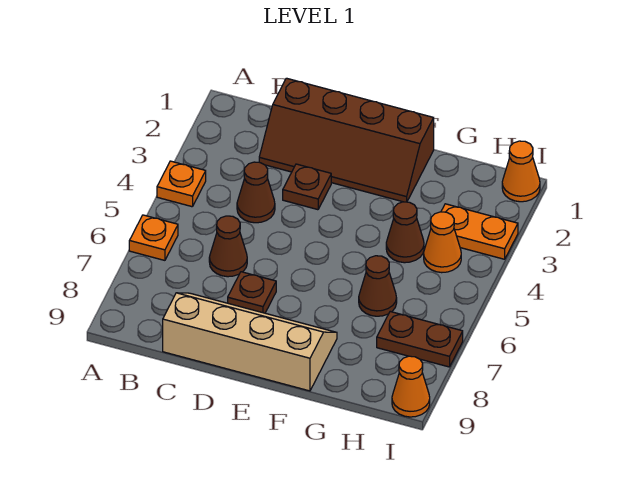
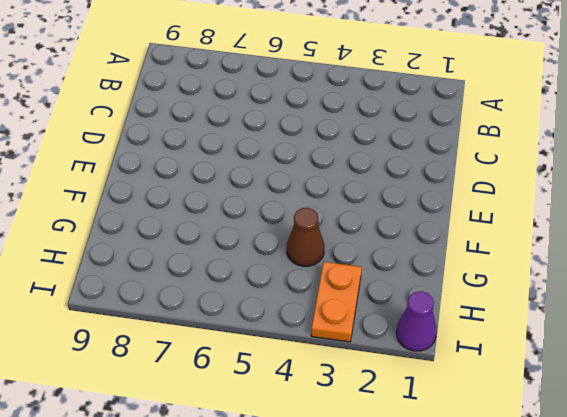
purple cone I1 level 1 -> orange cone I1 level 1
none -> orange plate A4 level 1
none -> orange plate A6 level 1
none -> brown slope C1:F2 level 1 top 1

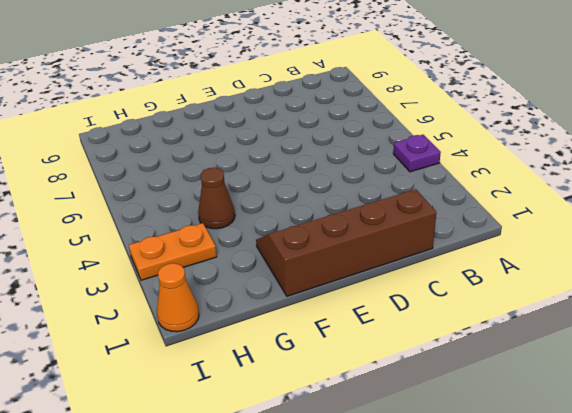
purple plate A4 level 1 -> orange plate A4 level 1
none -> orange plate A6 level 1
none -> brown cone C4 level 1
none -> brown cone C6 level 1

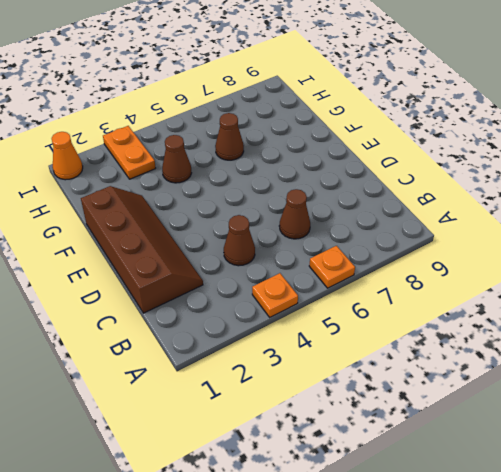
none -> tan slope C8:F9 level 1 top 9
none -> brown plate D3 level 1
none -> brown plate D7 level 1

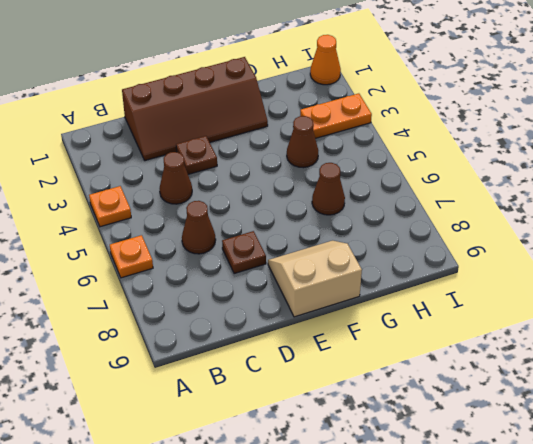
tan slope E8:F9 level 1 top 9 -> tan slope C8:F9 level 1 top 9
none -> orange cone H4 level 1
none -> brown plate H7:I7 level 1
none -> orange cone I9 level 1

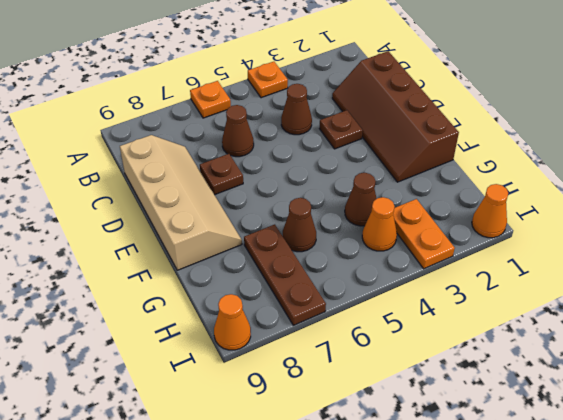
brown plate G7:I7 level 1 -> brown plate H7:I7 level 1

